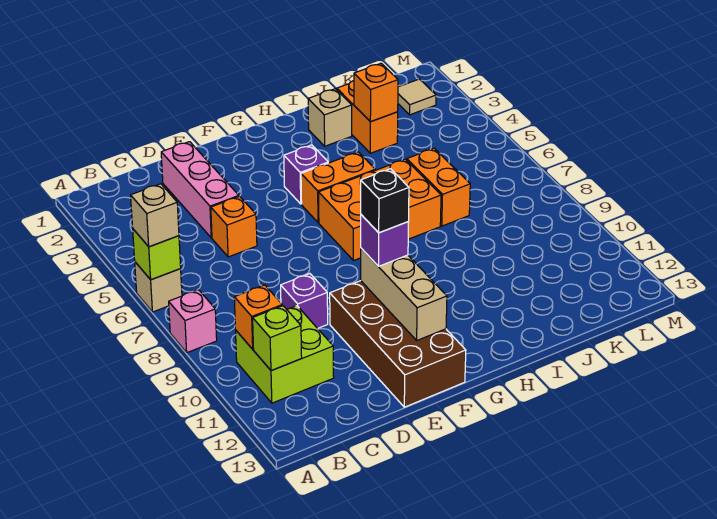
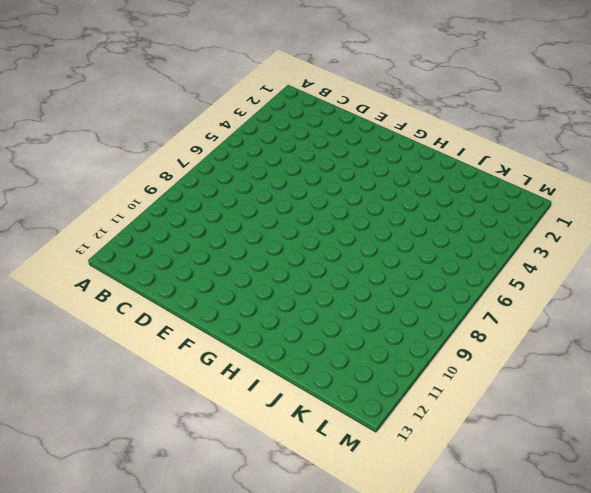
none -> tan brick A6 level 1
none -> pink brick A8 level 1
none -> lime brick B10:C11 level 1

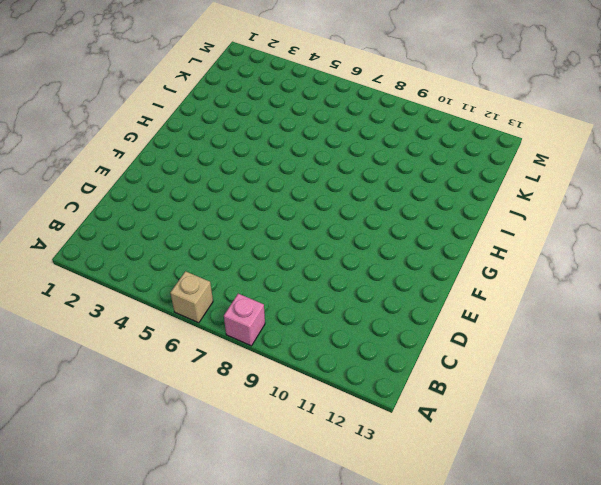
none -> lime brick B10:C11 level 1
none -> pink brick D2:D4 level 1
none -> orange brick D5 level 1

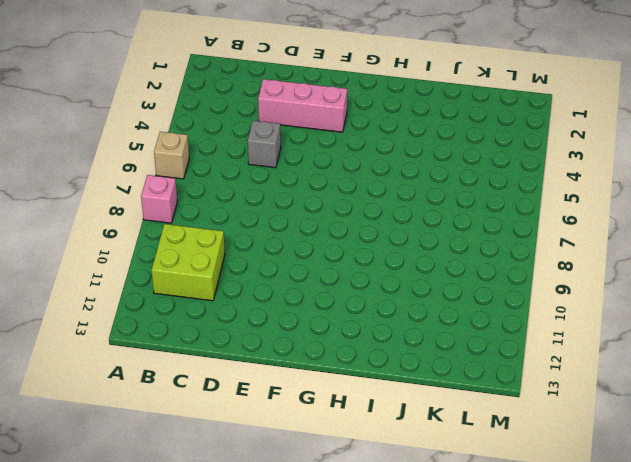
pink brick D3:F3 level 1 -> pink brick D2:D4 level 1
grey brick D5 level 1 -> orange brick D5 level 1
none -> purple brick D9 level 1
none -> brown brick E10:F13 level 1
none -> purple brick G4 level 1

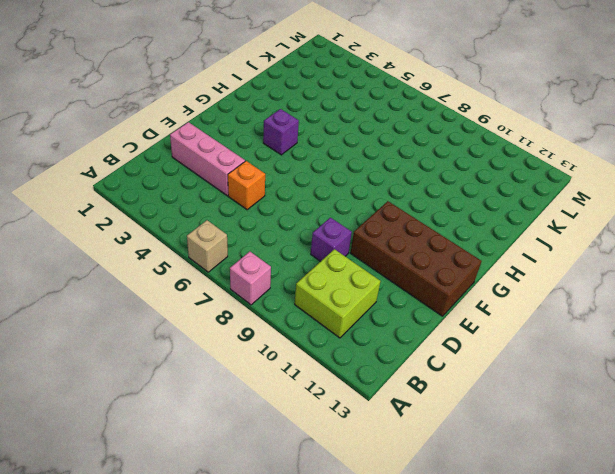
none -> orange brick G5:H5 level 1
none -> orange brick G6:I7 level 1
none -> tan brick I2 level 1

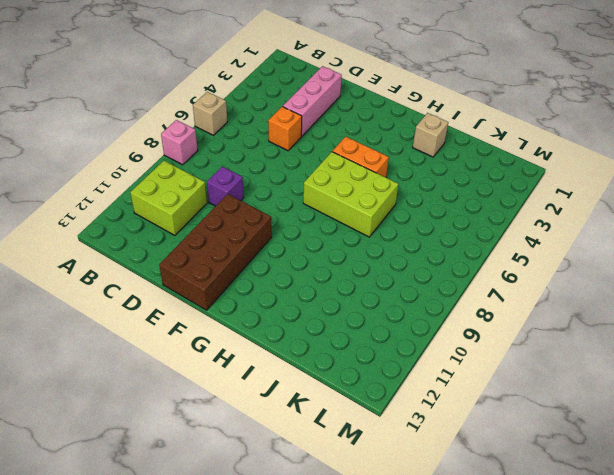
lime brick G6:I7 level 1 -> orange brick G6:I7 level 1
none -> purple brick G4 level 1
none -> orange brick J2:J3 level 1
none -> orange brick J6:J7 level 1

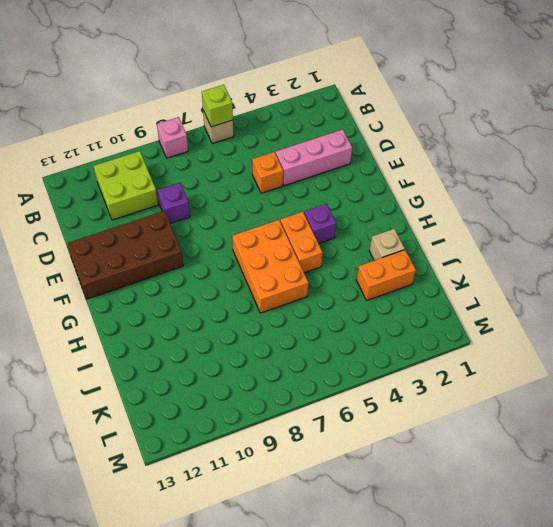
none -> orange brick J6:J7 level 1
none -> tan tile L2 level 1
none -> orange brick B10 level 2

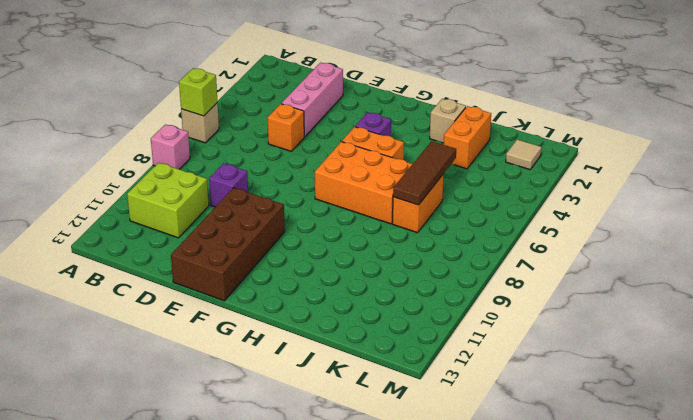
brown tile J5:J7 level 2 -> none
none -> orange brick B10 level 2
none -> lime brick B11 level 2
none -> tan brick F10:F12 level 2

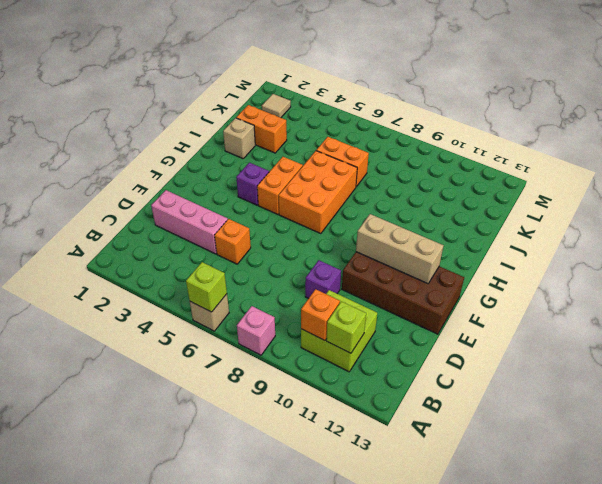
none -> orange brick J3 level 2
none -> tan brick A6 level 3
none -> purple brick F10 level 3

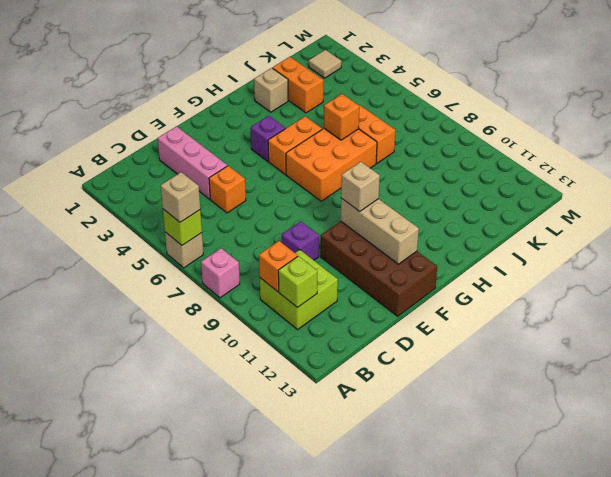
tan brick F10 level 3 -> purple brick F10 level 3
orange brick I6 level 2 -> orange brick J3 level 2
none -> black brick F10 level 4

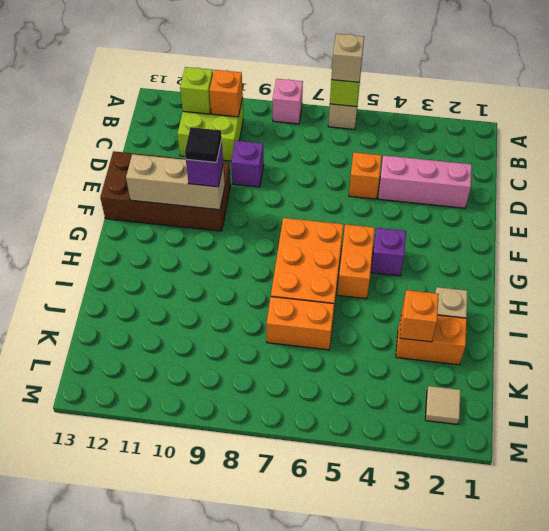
black tile F10 level 4 -> black brick F10 level 4

